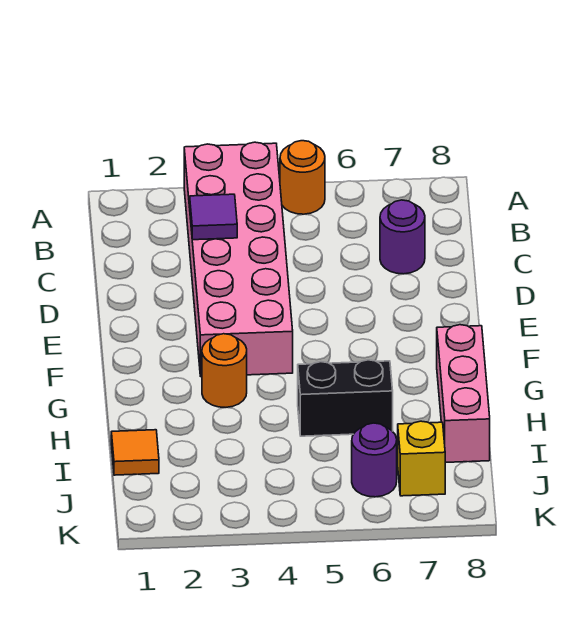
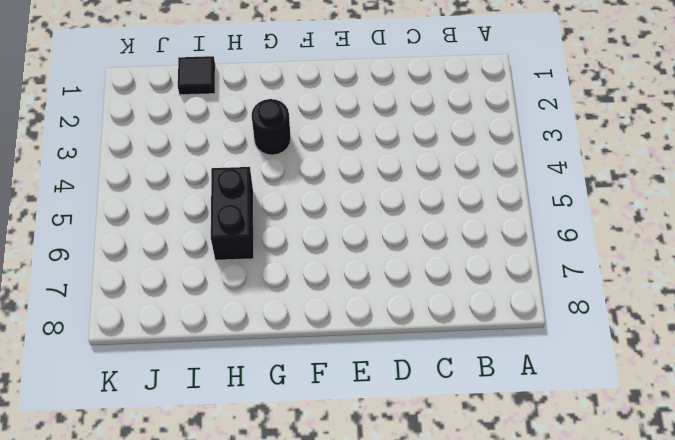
black round brick G3 level 1 -> orange round brick G3 level 1
black tile I1 level 1 -> orange tile I1 level 1
none -> pink brick A3:F4 level 1
none -> orange round brick A5 level 1

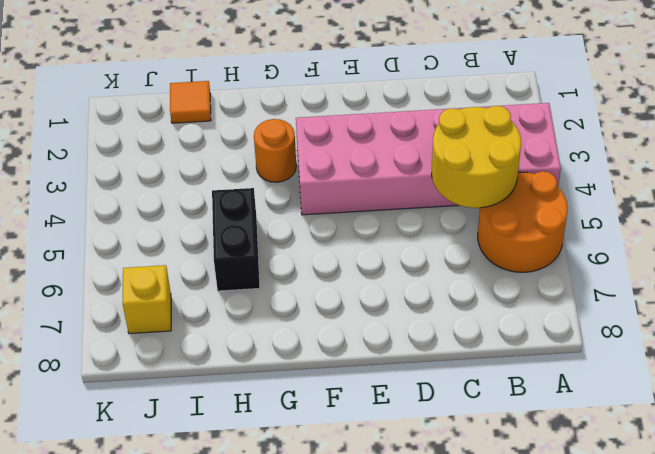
orange round brick A5:B6 level 1 -> orange round brick A5 level 1
yellow round brick B4:C5 level 2 -> none
none -> purple round brick C7 level 1
none -> pink brick G8:I8 level 1

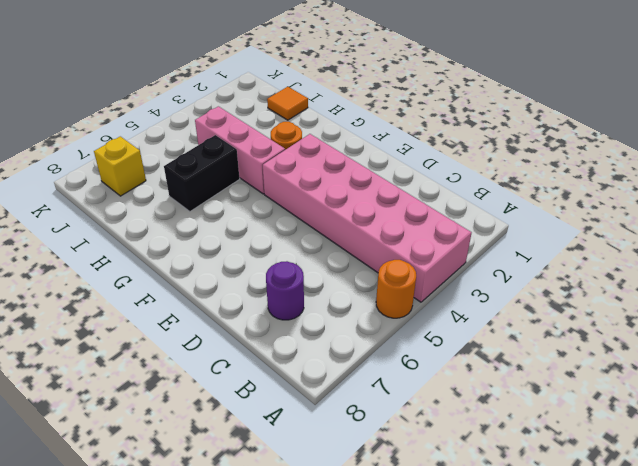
pink brick G4:I4 level 1 -> pink brick G8:I8 level 1
none -> purple round brick J6 level 1
none -> purple tile C3 level 2

